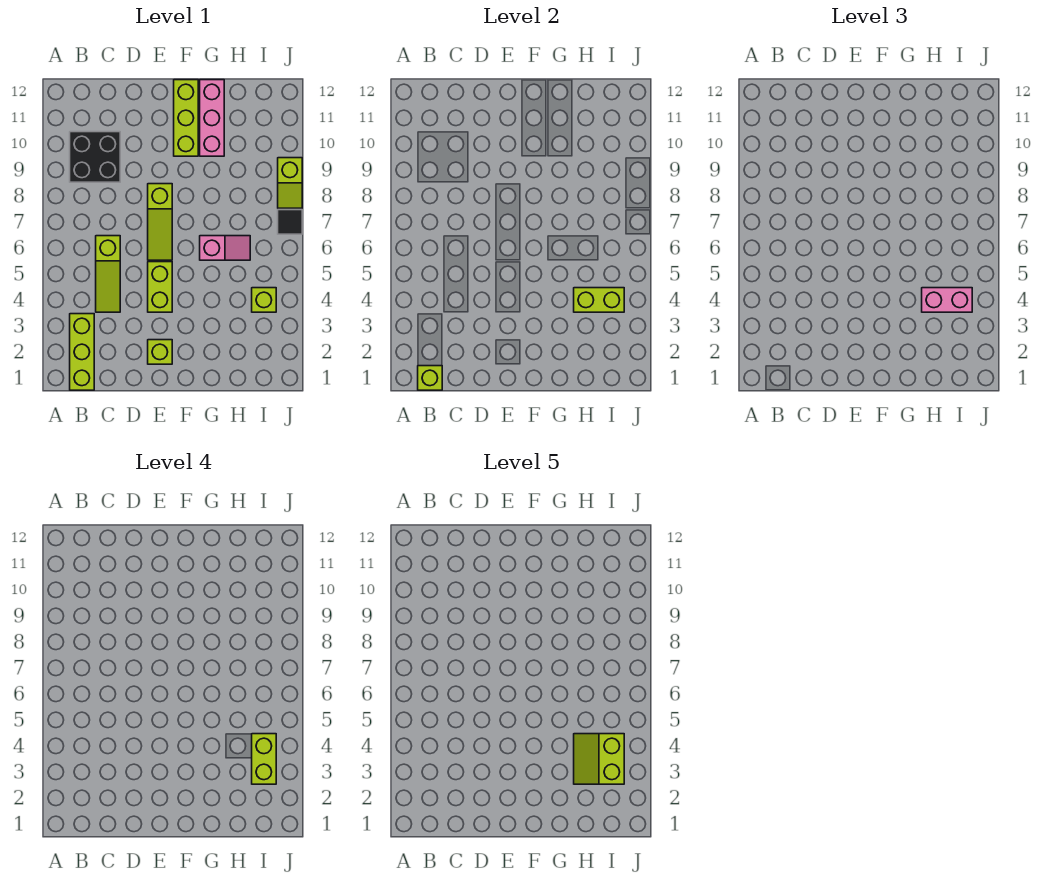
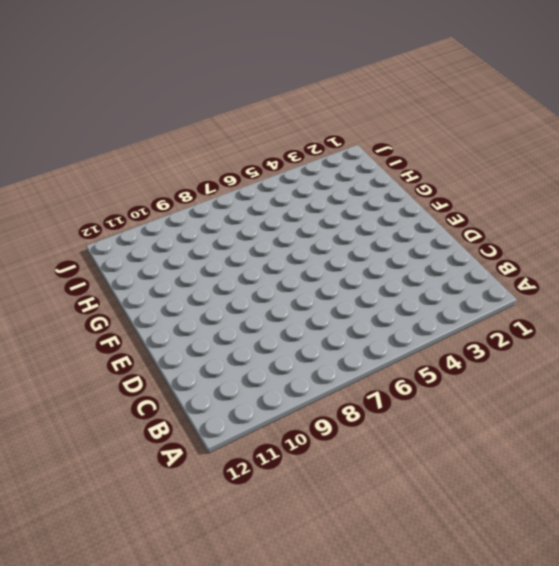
none -> lime brick B1:B3 level 1
none -> black brick B9:C10 level 1
none -> lime slope C4:C6 level 1 top 6

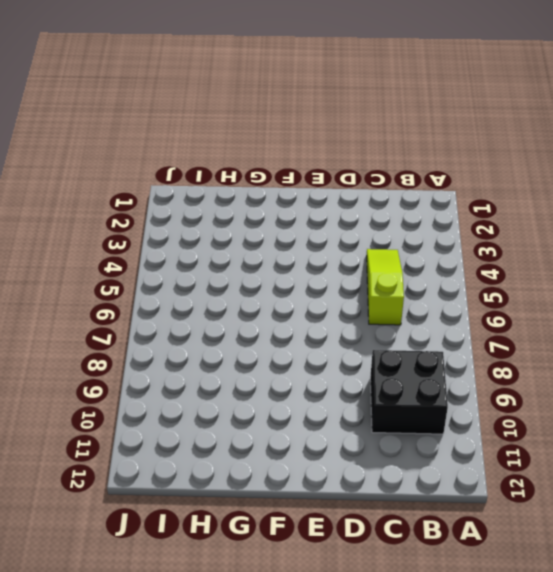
none -> lime brick B1:B3 level 1
none -> lime brick E2 level 1
none -> lime brick E4:E5 level 1

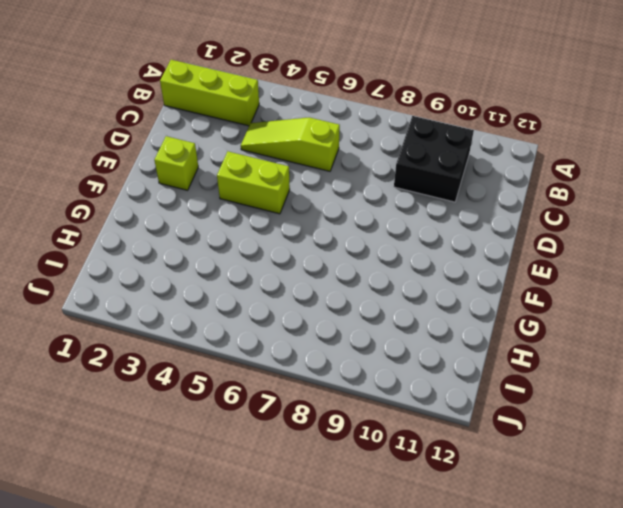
none -> lime slope E6:E8 level 1 top 8
none -> lime brick F10:F12 level 1
none -> pink slope G6:H6 level 1 top G

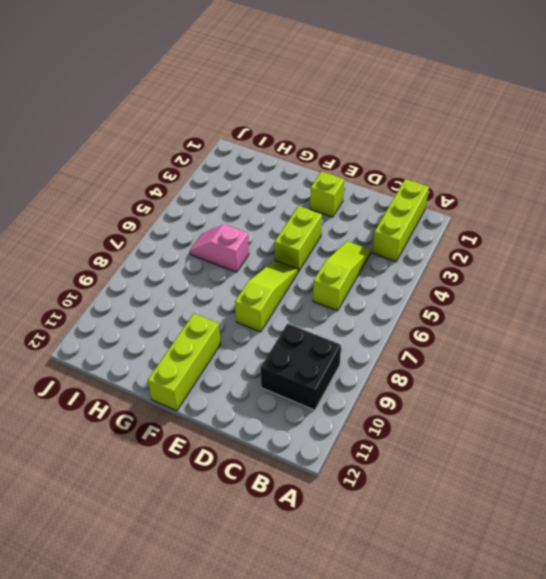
none -> pink brick G10:G12 level 1
none -> lime brick I4 level 1
none -> black tile J7 level 1

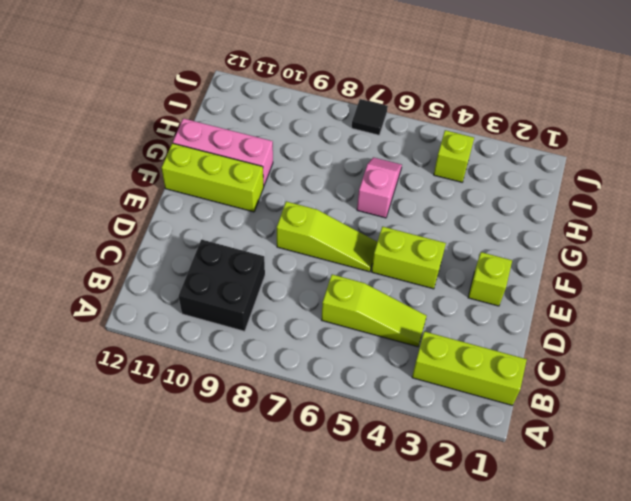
none -> lime slope J8:J9 level 1 top 9
none -> lime brick B1 level 2
none -> lime brick H4:I4 level 2

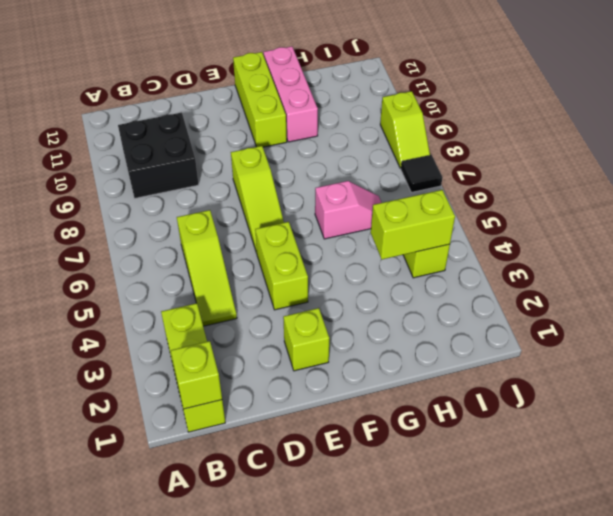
none -> pink brick H4:I4 level 3
none -> lime brick I3:I4 level 4
none -> lime slope H3:I4 level 5 top I

